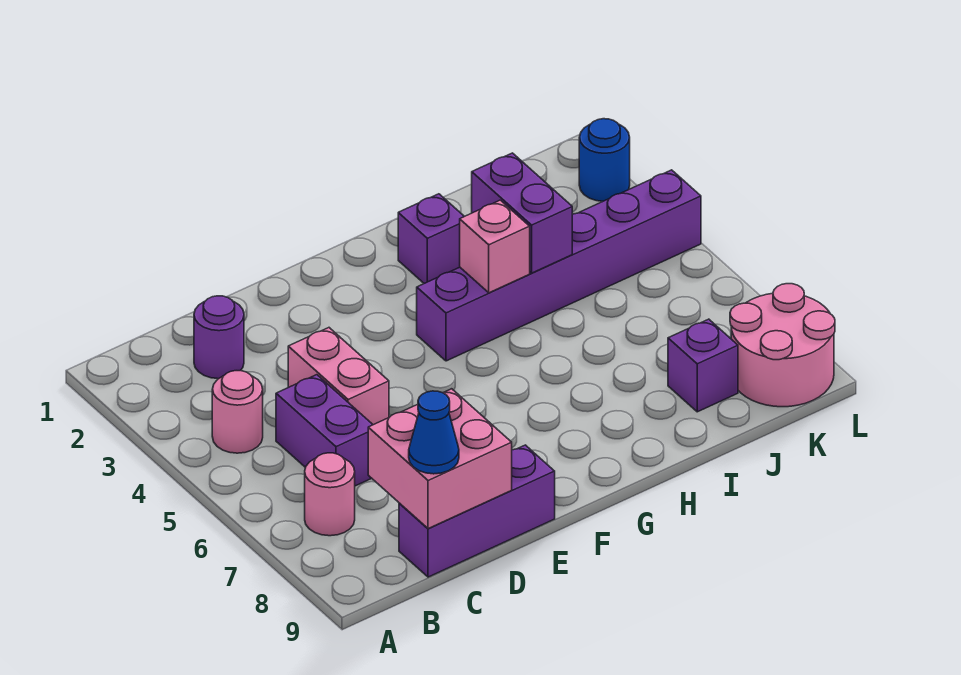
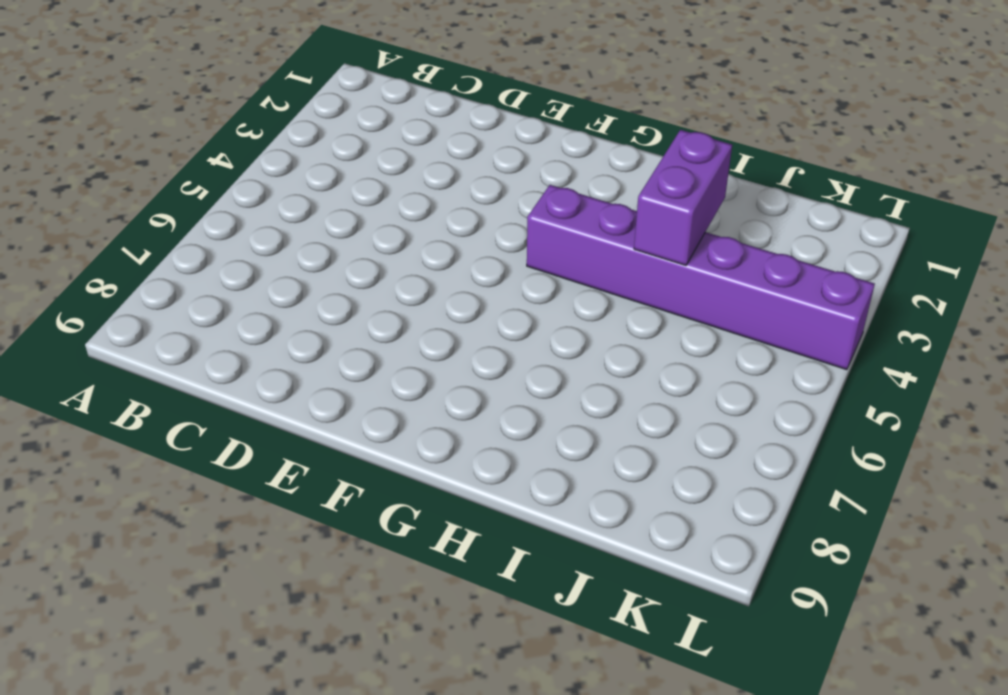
none -> pink round brick B4 level 1
none -> pink round brick B7 level 1
none -> purple round brick C2 level 1

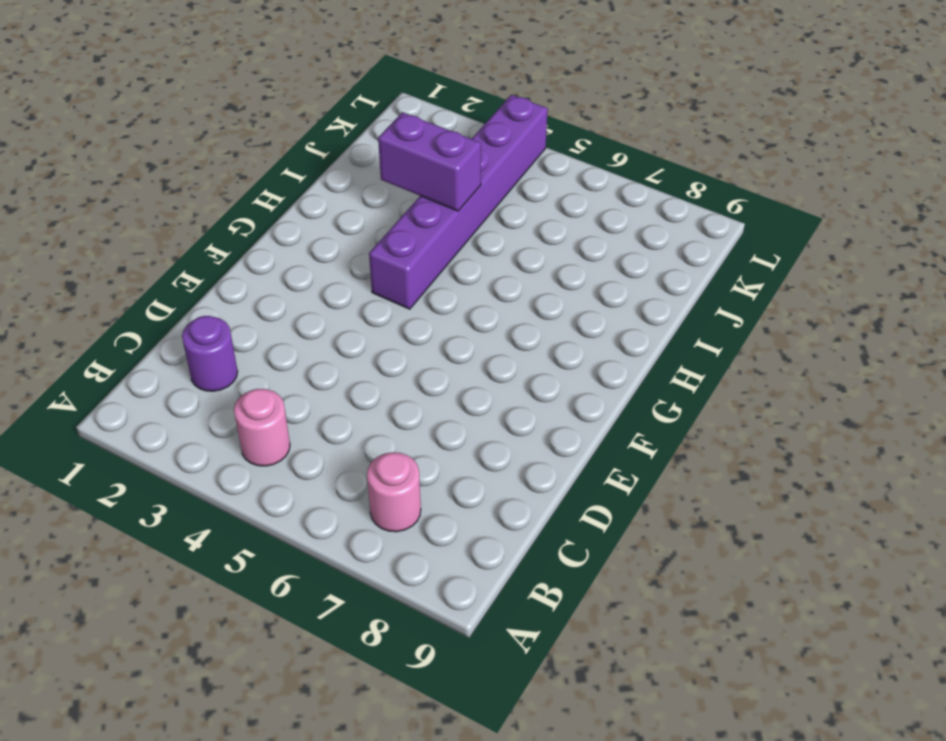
none -> purple brick C5:C6 level 1
none -> purple brick C9:E9 level 1
none -> pink brick D4:D5 level 1

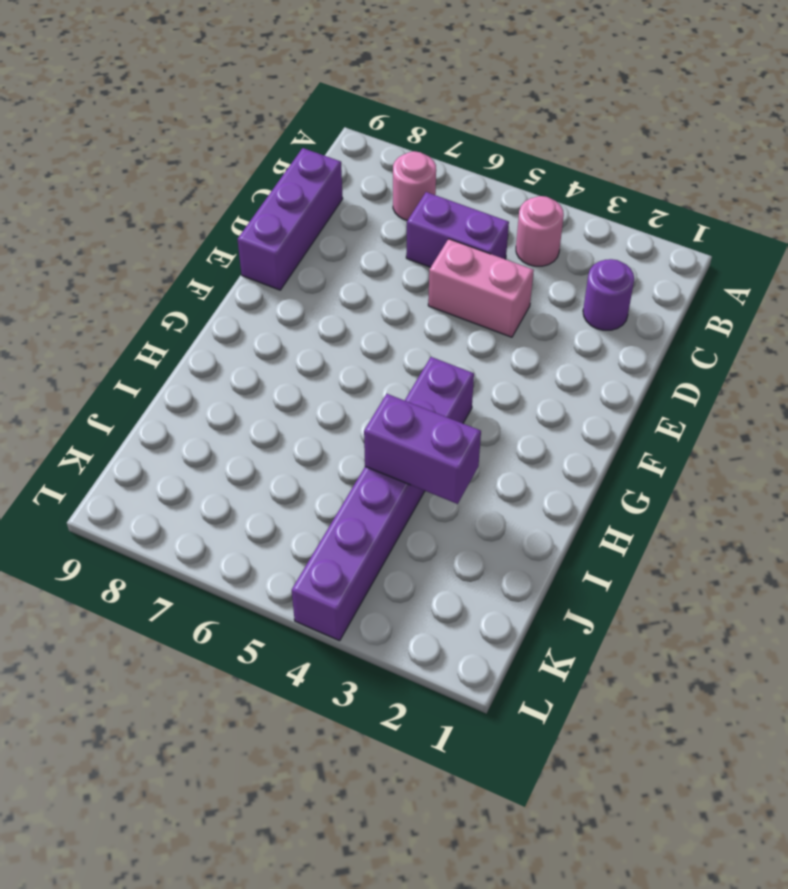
none -> purple brick H2 level 1
none -> purple brick J8 level 1
none -> pink round brick K8:L9 level 1

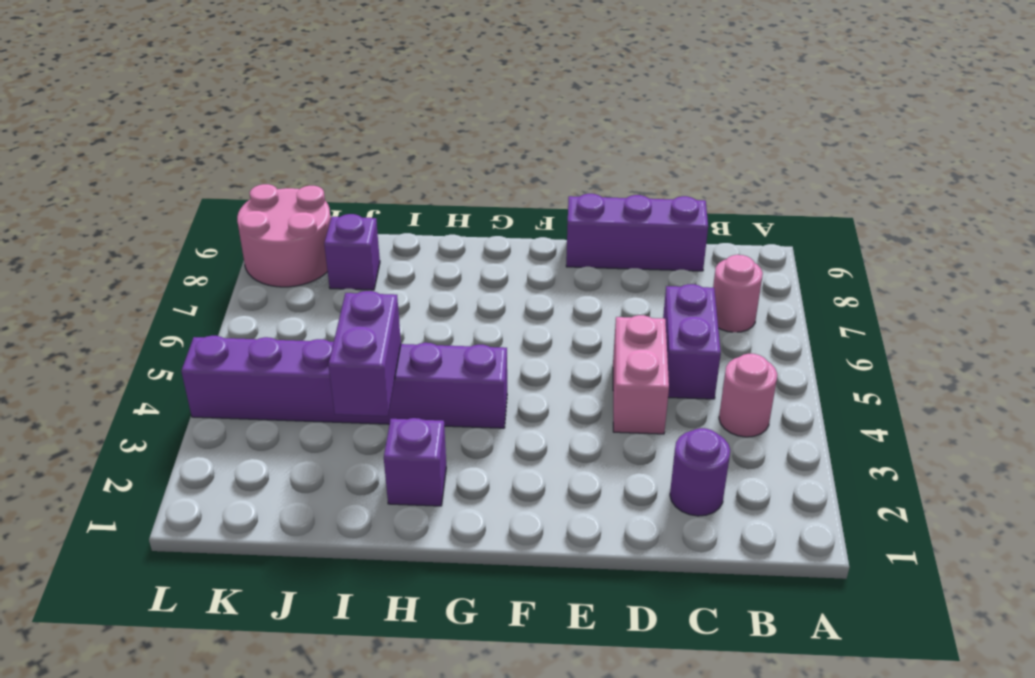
none -> blue round brick L2 level 1
none -> pink brick C8:D9 level 2
none -> pink brick H4 level 2

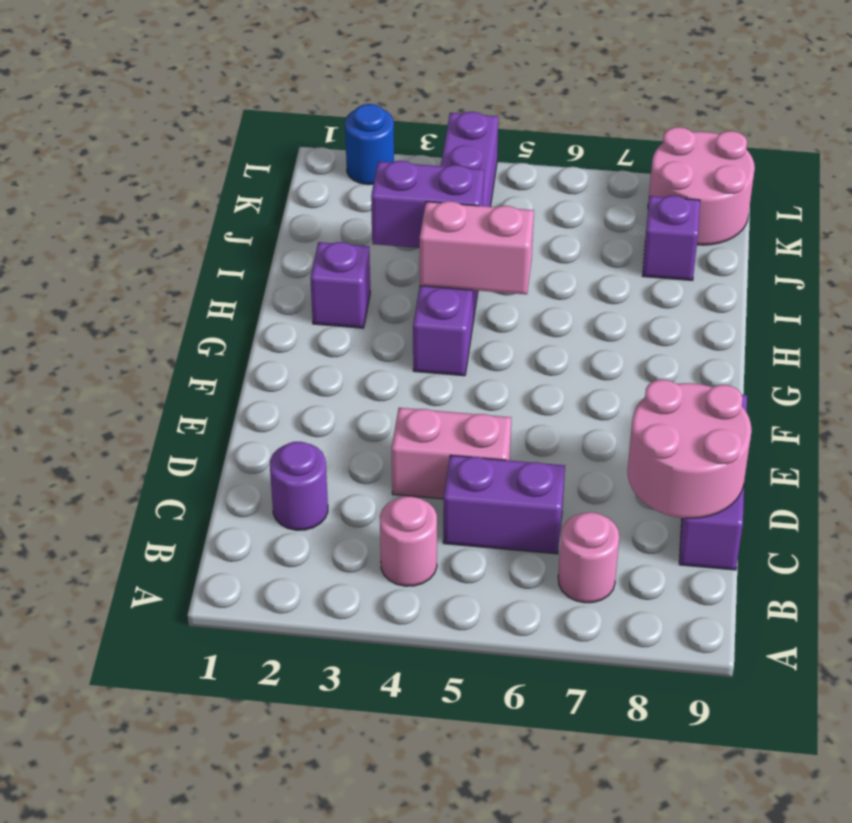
pink round brick C8:D9 level 2 -> pink brick C8:D9 level 2
pink brick H4:H5 level 2 -> pink brick H4 level 2
none -> blue cone C9 level 3

